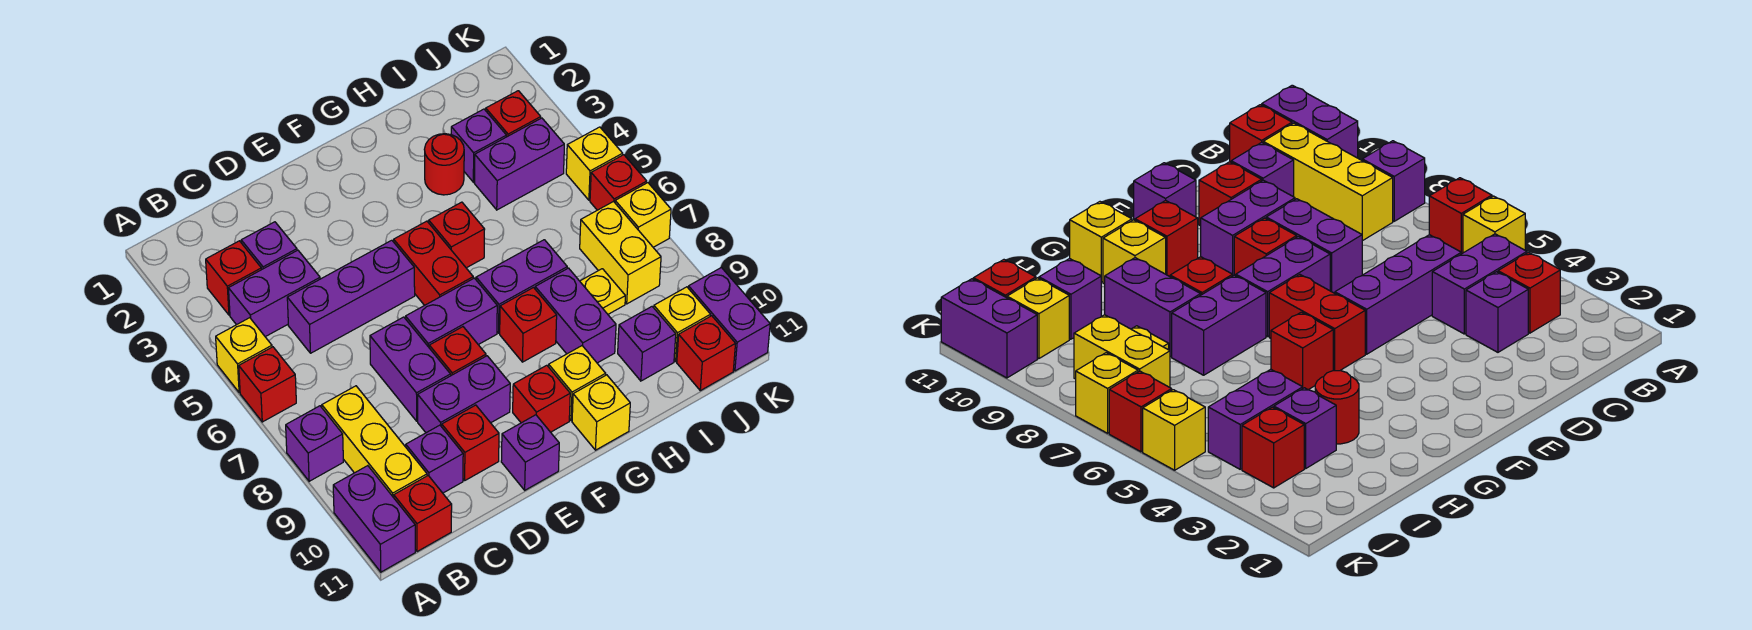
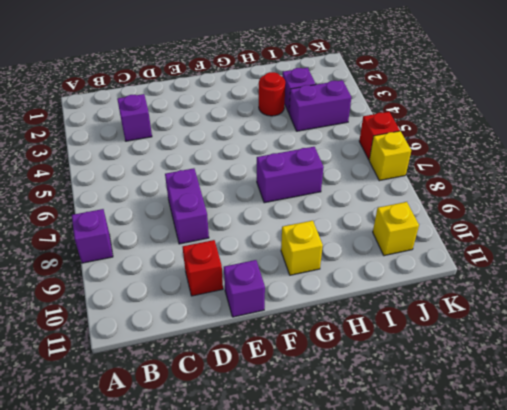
none -> yellow brick A5 level 1
none -> red brick A6 level 1
none -> purple brick A10:A11 level 1
none -> red brick B3 level 1

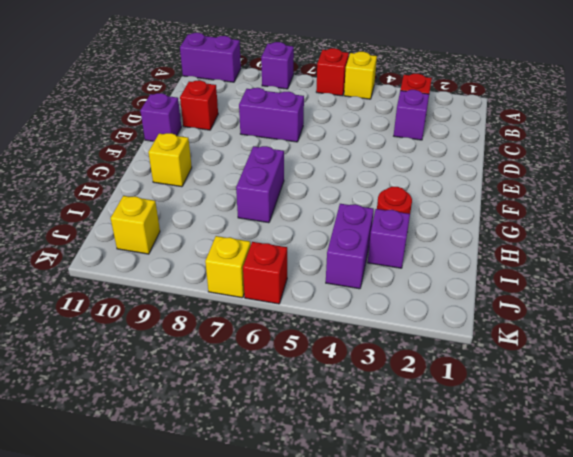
none -> purple brick B4:C4 level 1
none -> yellow brick B8:B10 level 1
none -> red brick B11 level 1
none -> purple brick C5:E5 level 1

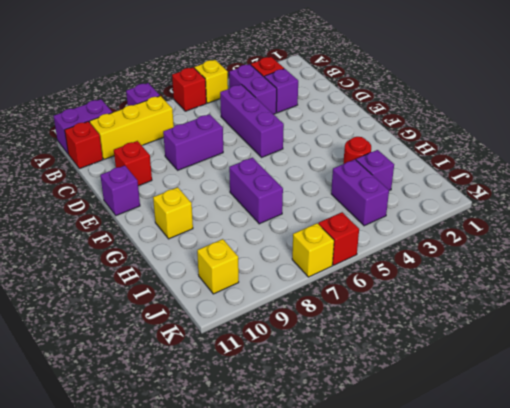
none -> purple brick C10 level 1
none -> purple brick D9:E9 level 1
none -> purple brick E7:F7 level 1
none -> red brick E8 level 1

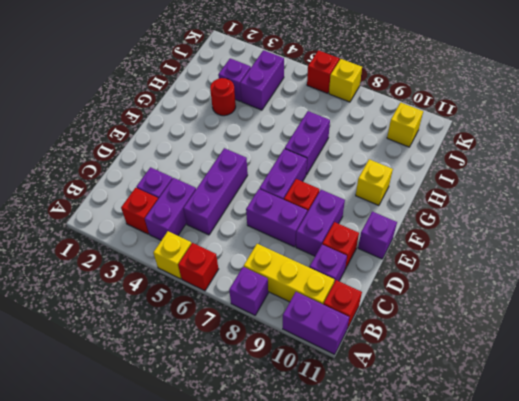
none -> red brick F5:F6 level 1
none -> red brick F10 level 1
none -> red brick G5 level 1
none -> red brick G8 level 1

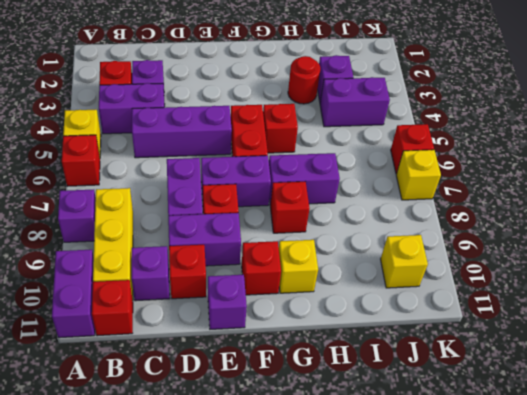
none -> yellow brick G11 level 1
none -> purple brick H8:H9 level 1
none -> yellow plate I8 level 1
none -> purple brick I10 level 1

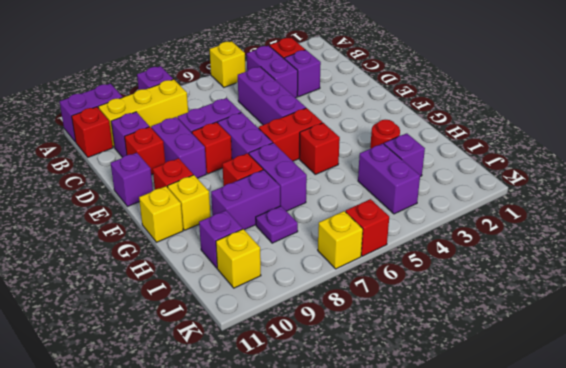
purple plate I8 level 1 -> yellow plate I8 level 1
none -> red brick A6 level 1
none -> red brick J3 level 1
none -> yellow brick J7:J8 level 1
none -> red brick J11 level 1

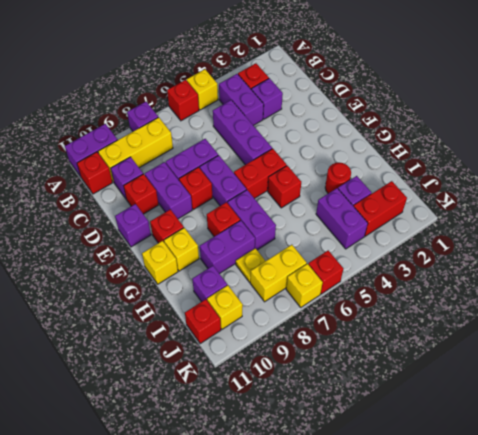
red brick J2:J3 level 1 -> red brick J3 level 1
none -> yellow brick K5 level 1
none -> purple brick K10:K11 level 1

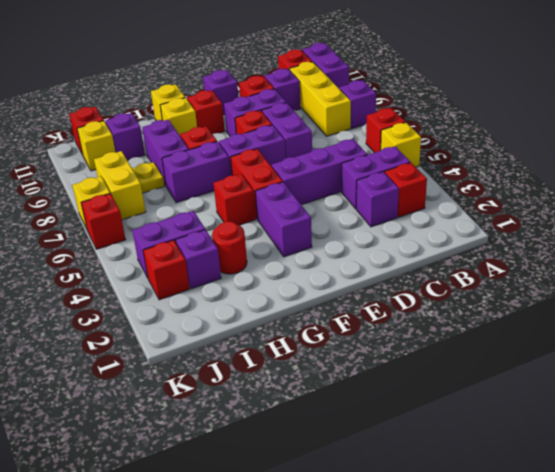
purple brick F3:F4 level 1 -> purple brick K10:K11 level 1
none -> yellow brick K5 level 1

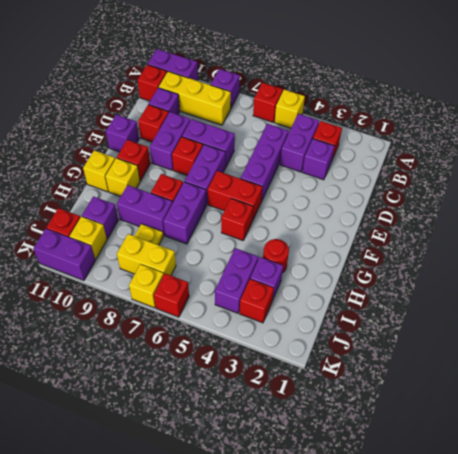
none -> yellow brick K5 level 1

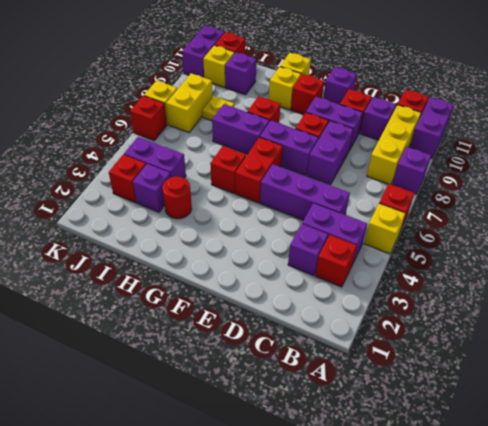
none -> purple brick H8:H9 level 1
none -> yellow brick K5 level 1

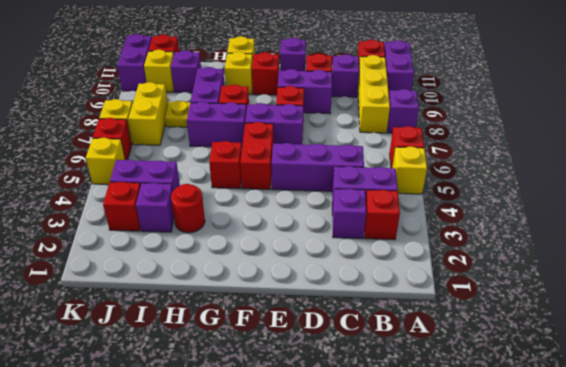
none -> purple brick D7:D8 level 1

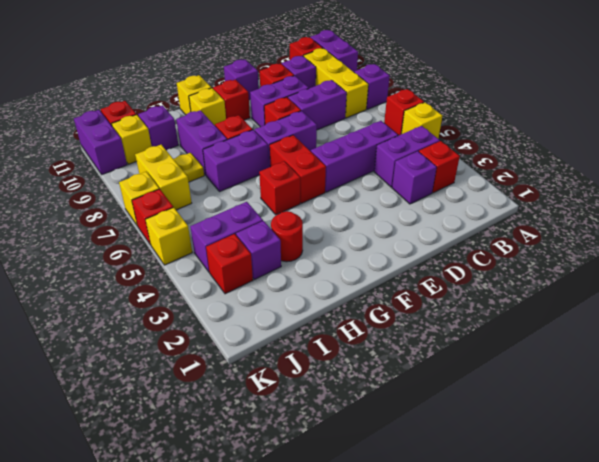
purple brick C8:D8 level 1 -> purple brick D7:D8 level 1

